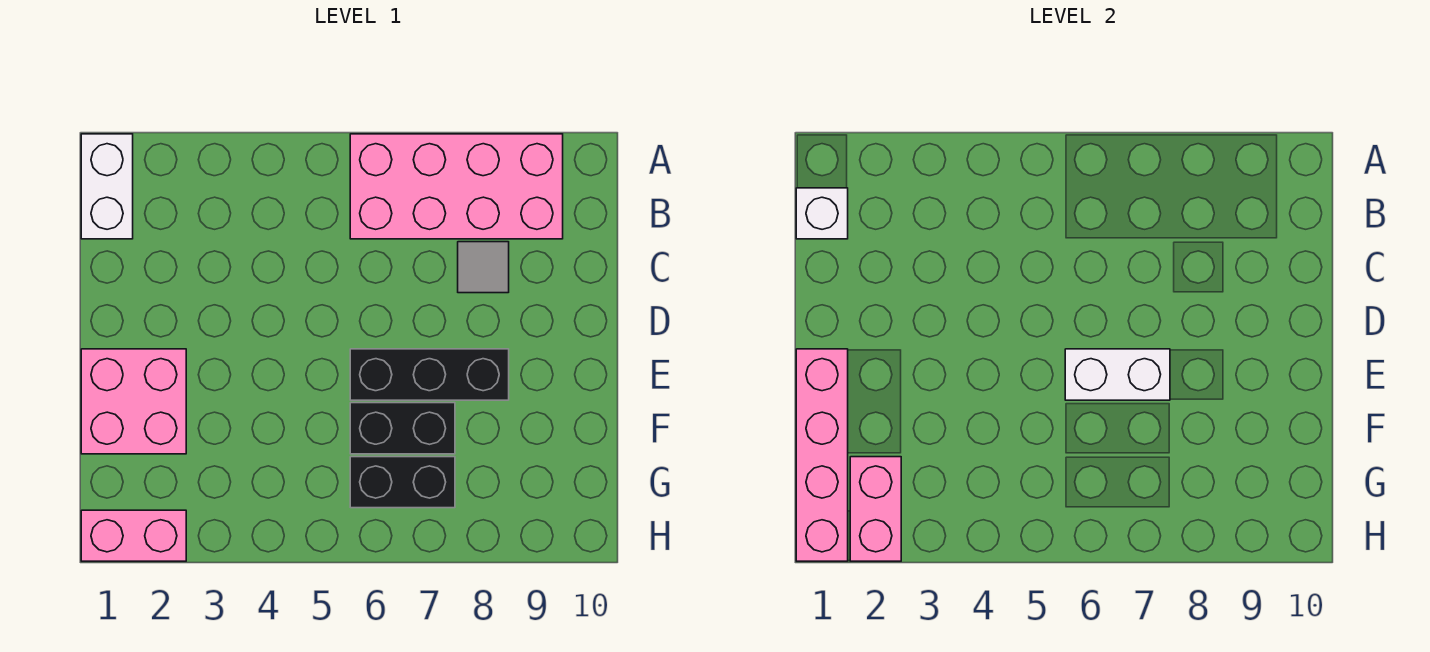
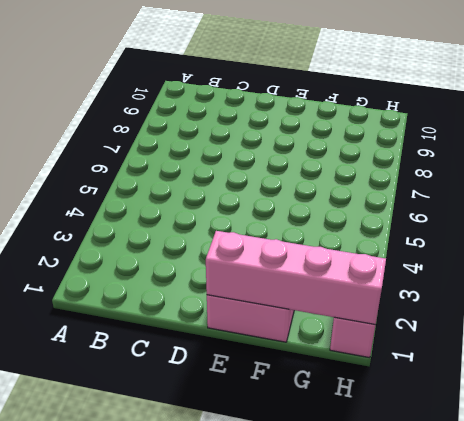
none -> white brick A1:B1 level 1
none -> pink brick A6:B9 level 1
none -> grey tile C8 level 1

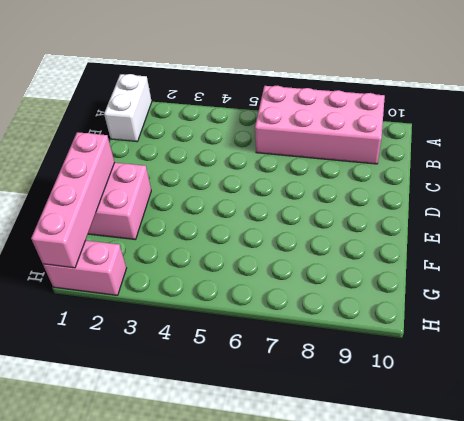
none -> grey tile C8 level 1
none -> black brick E6:E8 level 1
none -> black brick F6:F7 level 1

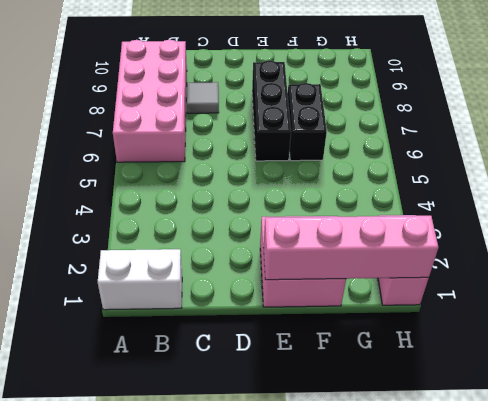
none -> black brick G6:G7 level 1
none -> white brick B1 level 2
none -> white brick E6:E7 level 2

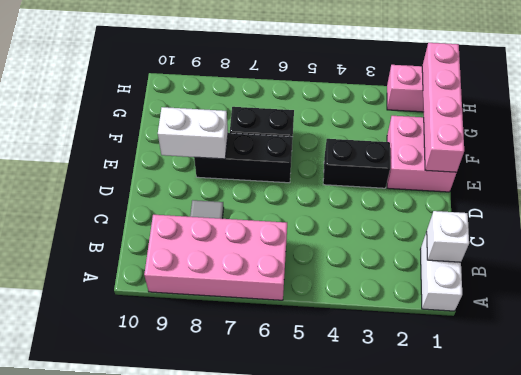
black brick E3:E4 level 1 -> black brick G6:G7 level 1
white brick E8:E9 level 2 -> white brick E6:E7 level 2
none -> pink brick G2:H2 level 2

